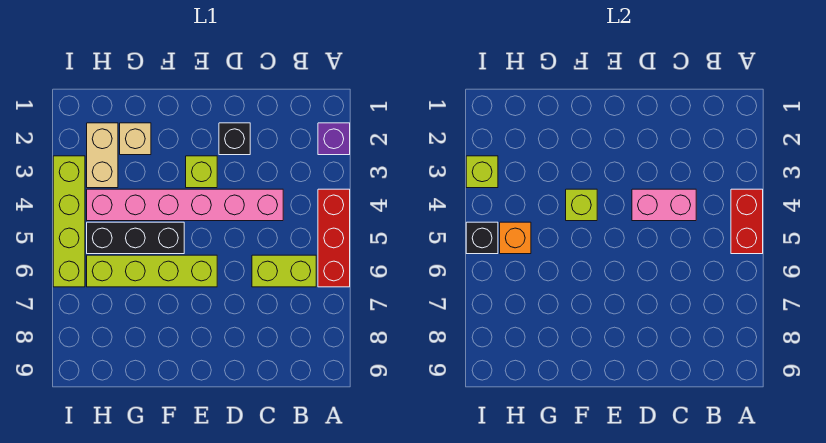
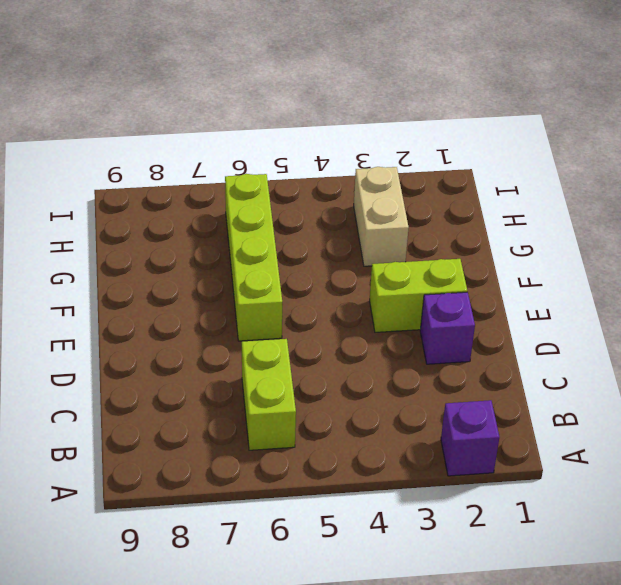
purple brick D2 level 1 -> black brick D2 level 1
lime brick E2:E3 level 1 -> lime brick E3 level 1
tan brick G3:H3 level 1 -> tan brick H2:H3 level 1
none -> red brick A4:A6 level 1
none -> pink brick C4:H4 level 1
none -> black brick F5:H5 level 1

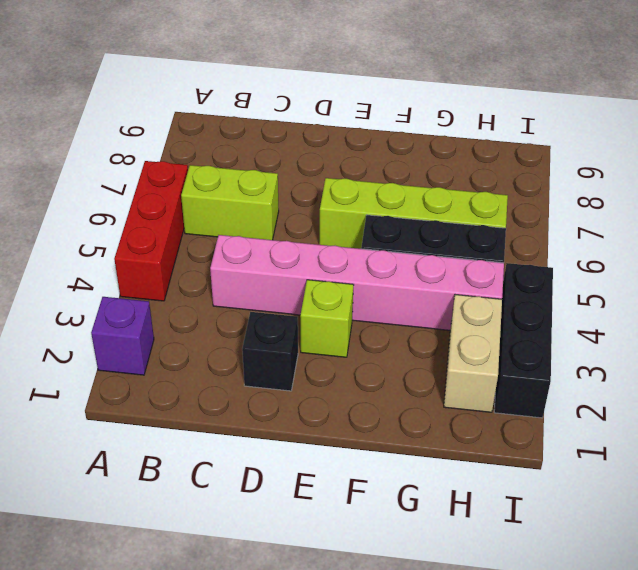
black brick I2:I4 level 1 -> lime brick I3:I6 level 1
none -> tan brick G2 level 1
none -> red brick A4:A5 level 2
none -> pink brick C4:D4 level 2

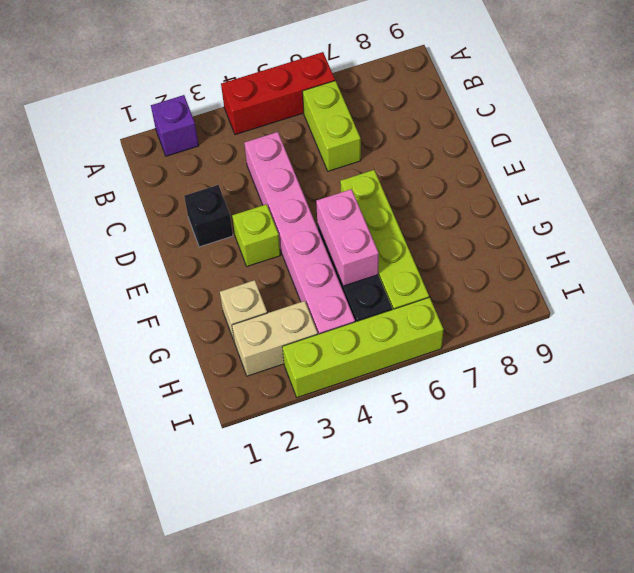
pink brick F5:G5 level 2 -> pink brick C4:D4 level 2
none -> red brick A4:A5 level 2
none -> lime brick F4 level 2
none -> orange brick H5 level 2

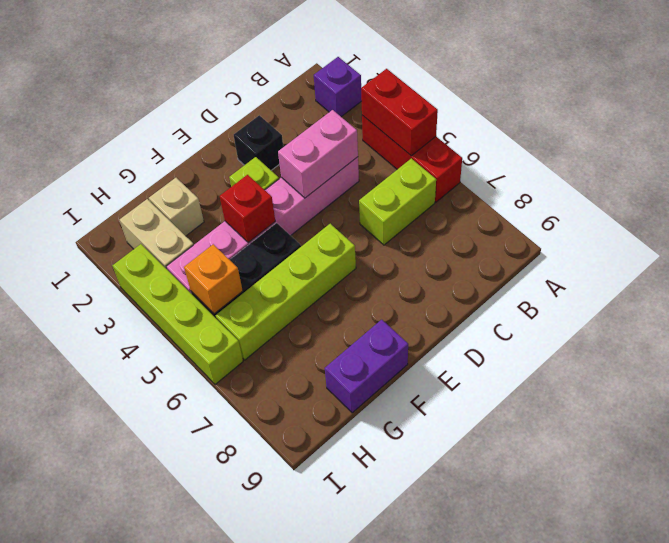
red brick F4 level 2 -> lime brick F4 level 2
purple brick F9:G9 level 1 -> none
none -> lime brick I3 level 2
none -> black brick I5 level 2

